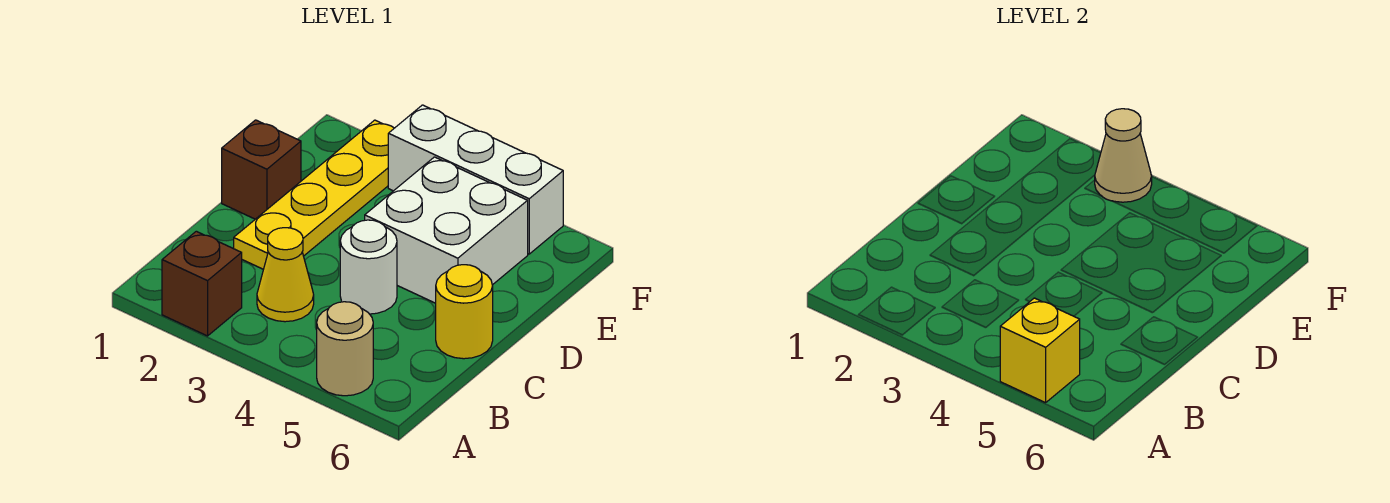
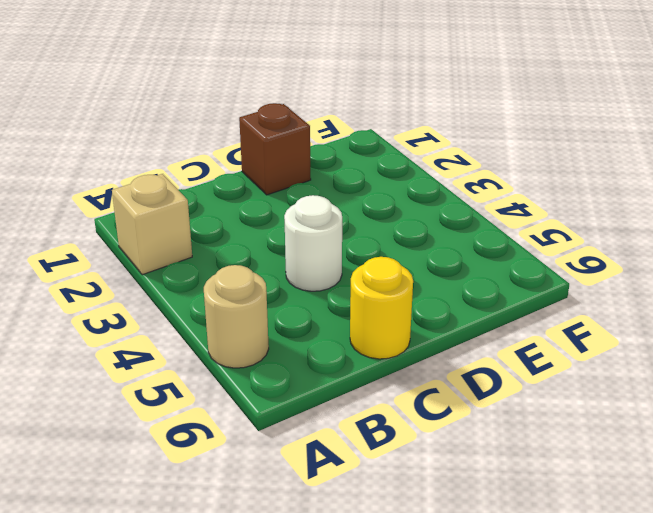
tan brick A2 level 1 -> brown brick A2 level 1
none -> yellow cone B3 level 1
none -> yellow plate C2:F2 level 1

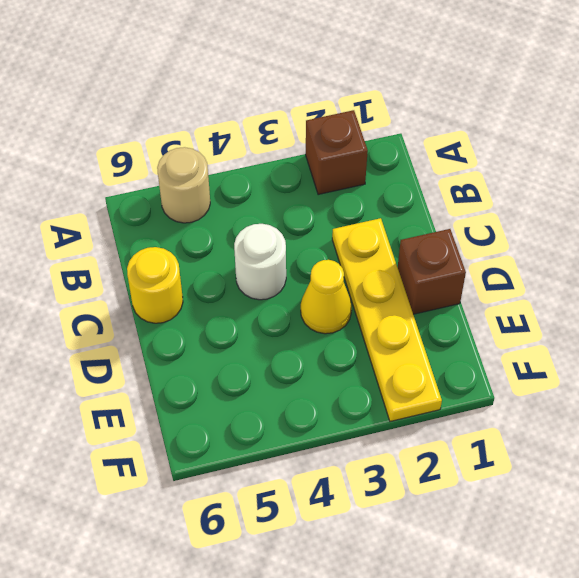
yellow cone D3 level 1 -> yellow cone B3 level 1
none -> white brick D4:E5 level 1
none -> white brick F3:F5 level 1

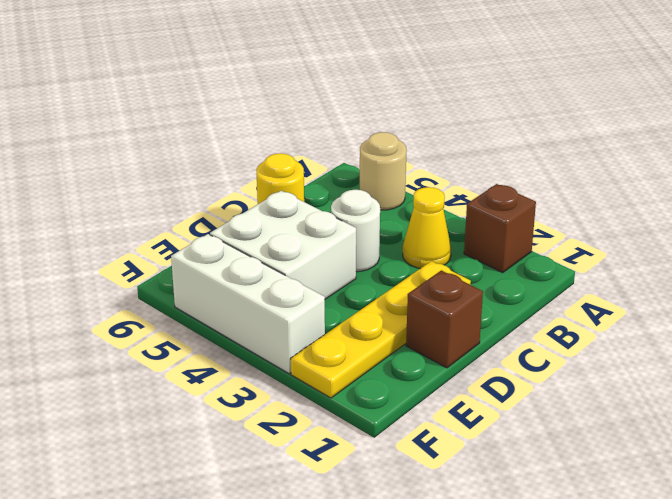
none -> yellow brick A5 level 2
none -> tan cone F3 level 2

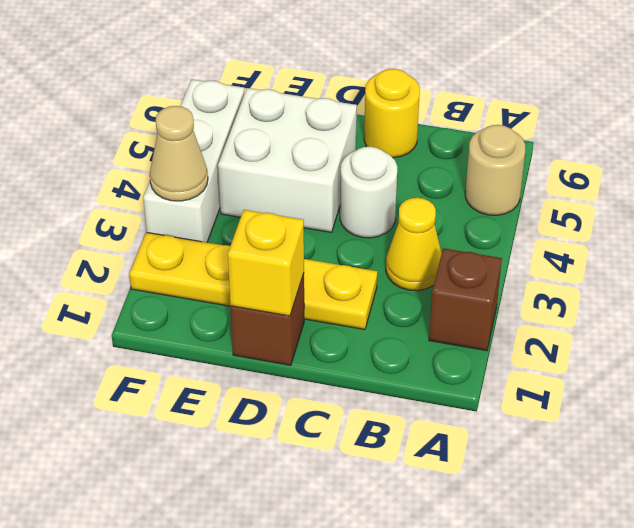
yellow brick D1 level 2 -> yellow brick A5 level 2

